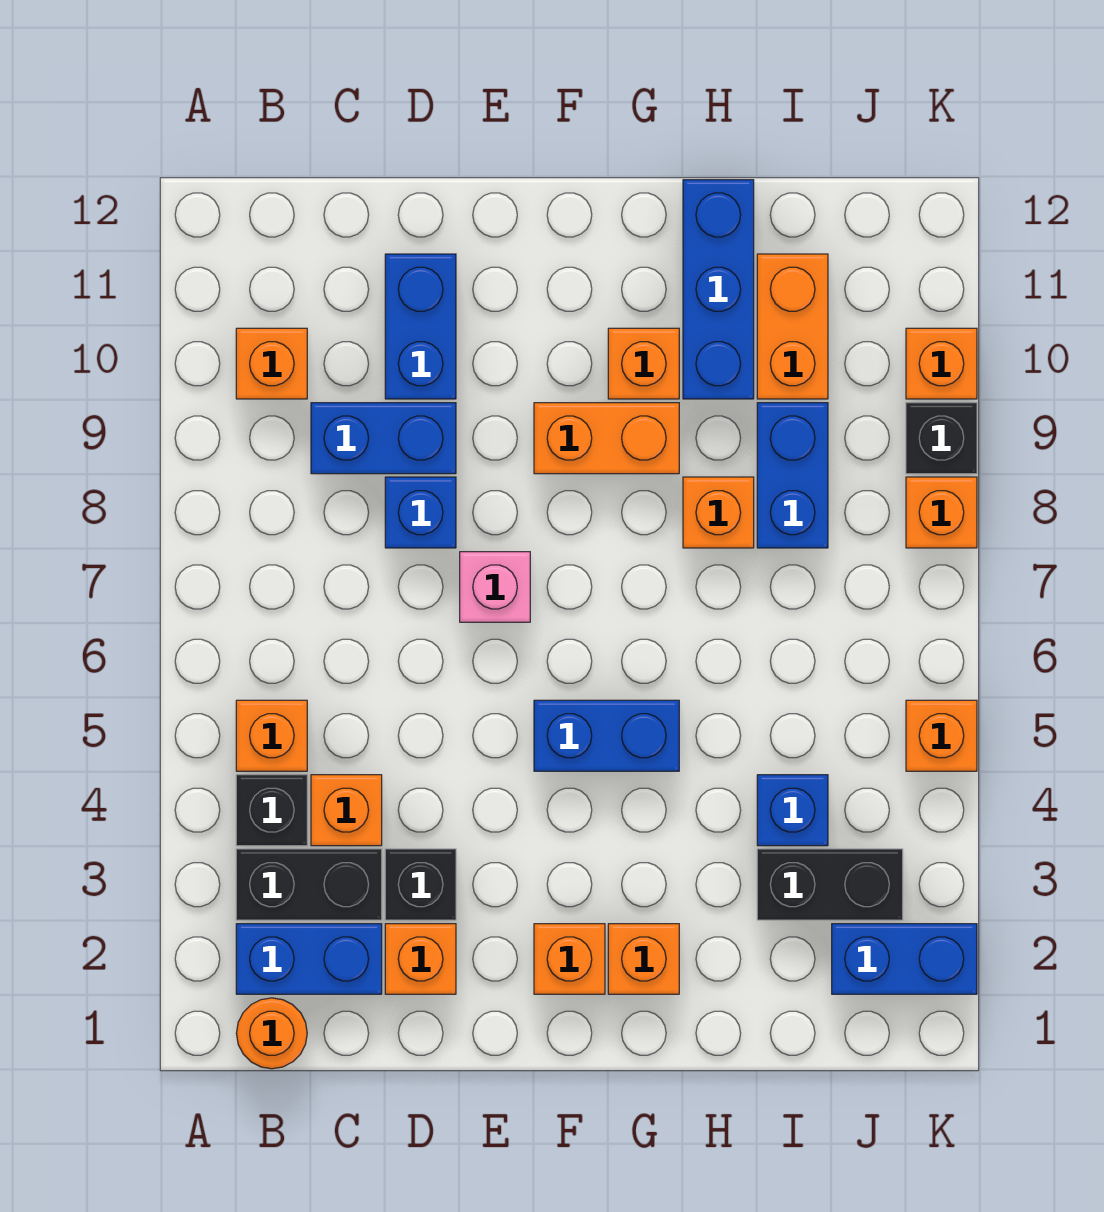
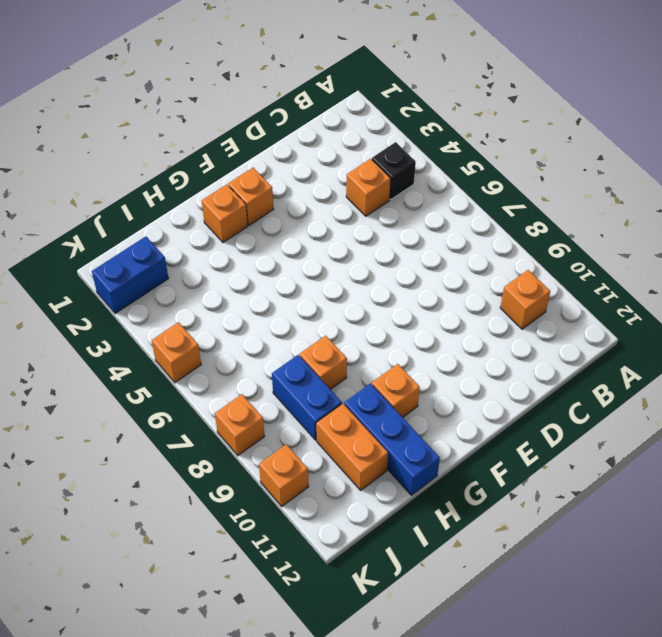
none -> orange round brick B1 level 1
none -> blue brick B2:C2 level 1
none -> black brick B3:C3 level 1

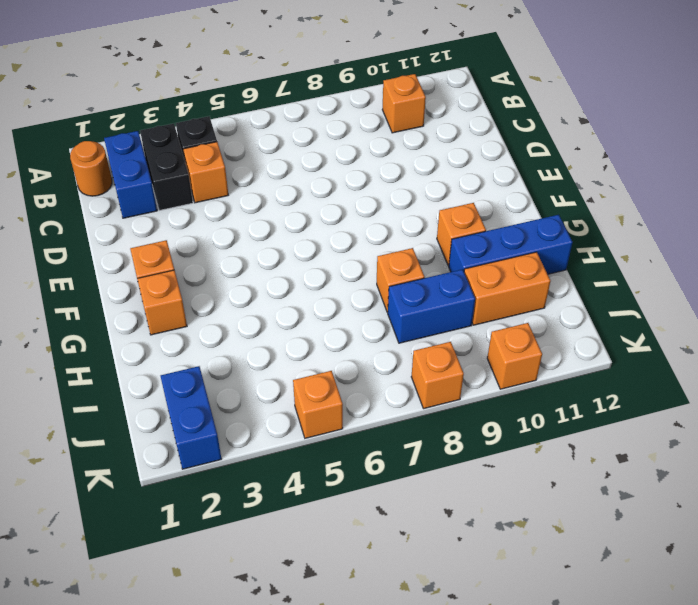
none -> orange brick B5 level 1
none -> blue brick C9:D9 level 1
none -> orange brick D2 level 1

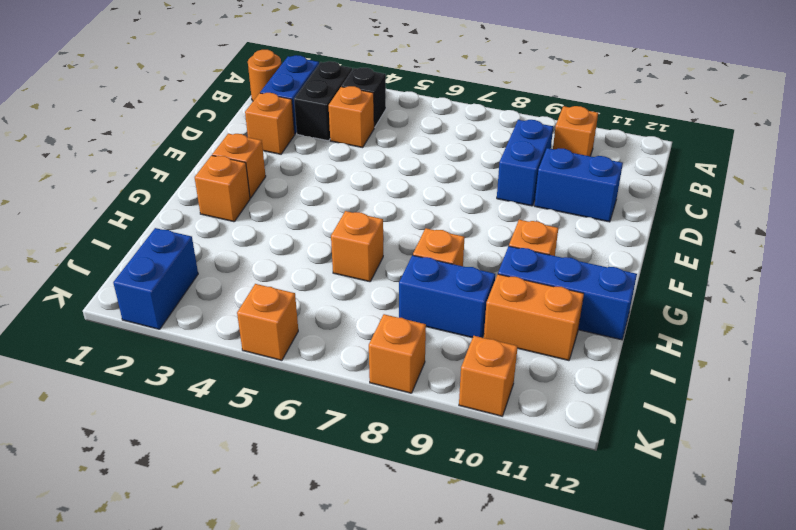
orange brick H6 level 1 -> orange brick B5 level 1
none -> black brick D3 level 1
none -> blue brick D8 level 1
none -> pink brick E7 level 1

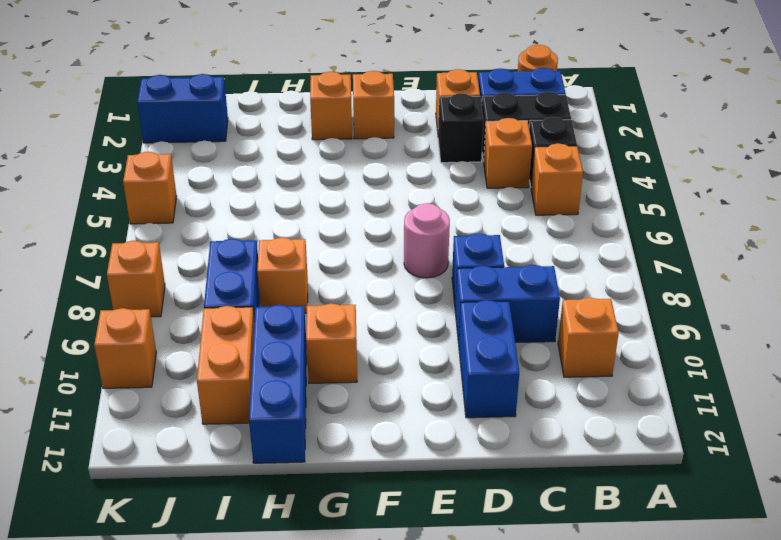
pink round brick E7 level 1 -> pink brick E7 level 1
none -> blue brick F5:G5 level 1
none -> orange brick F9:G9 level 1
none -> black brick I3:J3 level 1

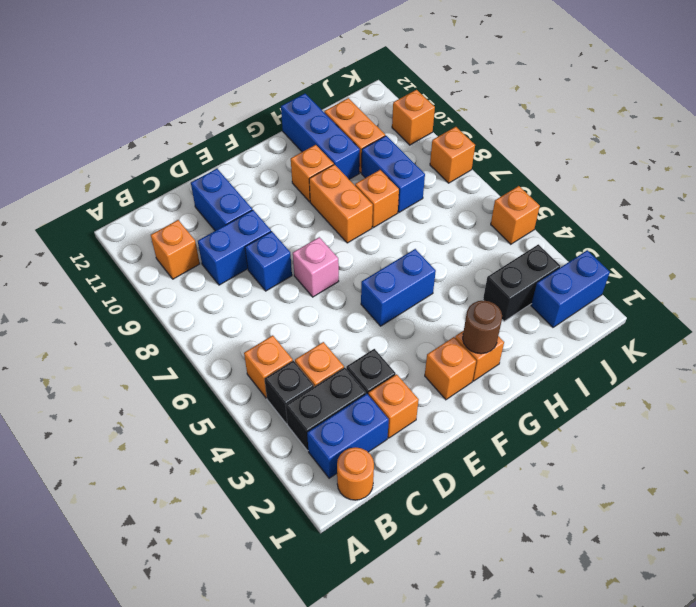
brown round brick G2 level 2 -> none
orange brick G8:G9 level 1 -> orange brick F9:G9 level 1
none -> blue brick I4 level 1
none -> black brick K9 level 1

